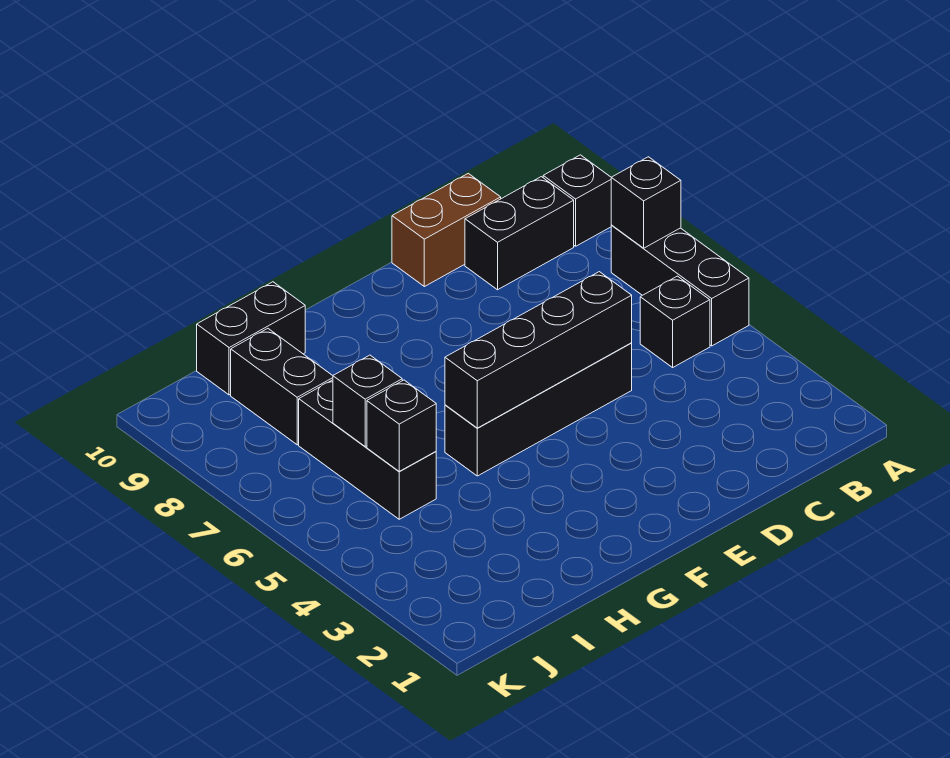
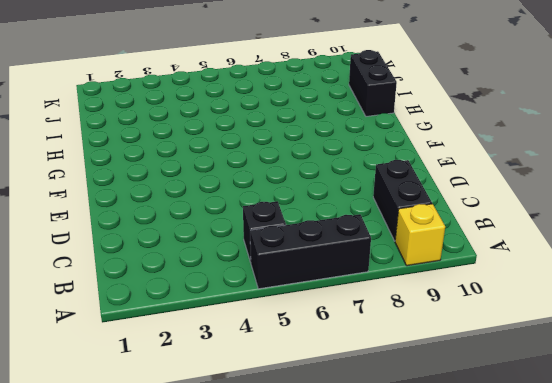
yellow brick A9 level 1 -> black brick A9 level 1
none -> brown brick C10:D10 level 1
none -> black brick D5:G5 level 1
none -> black brick I5:I7 level 1

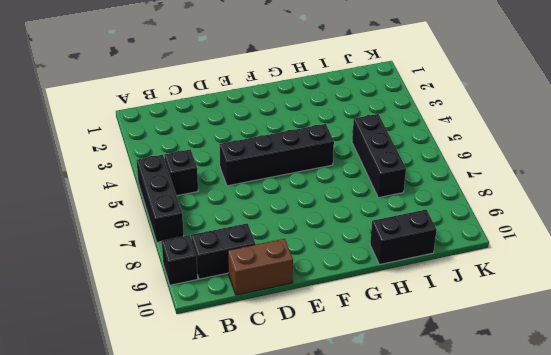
none -> black brick I8:I9 level 1
none -> black brick A7 level 2
none -> black brick D5:G5 level 2

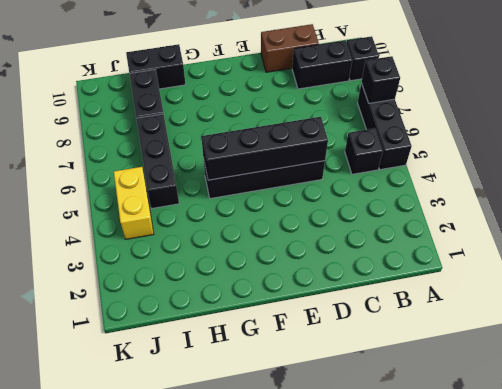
yellow brick J4:J5 level 1 -> none
none -> black brick I5 level 2
none -> black brick I6 level 2

